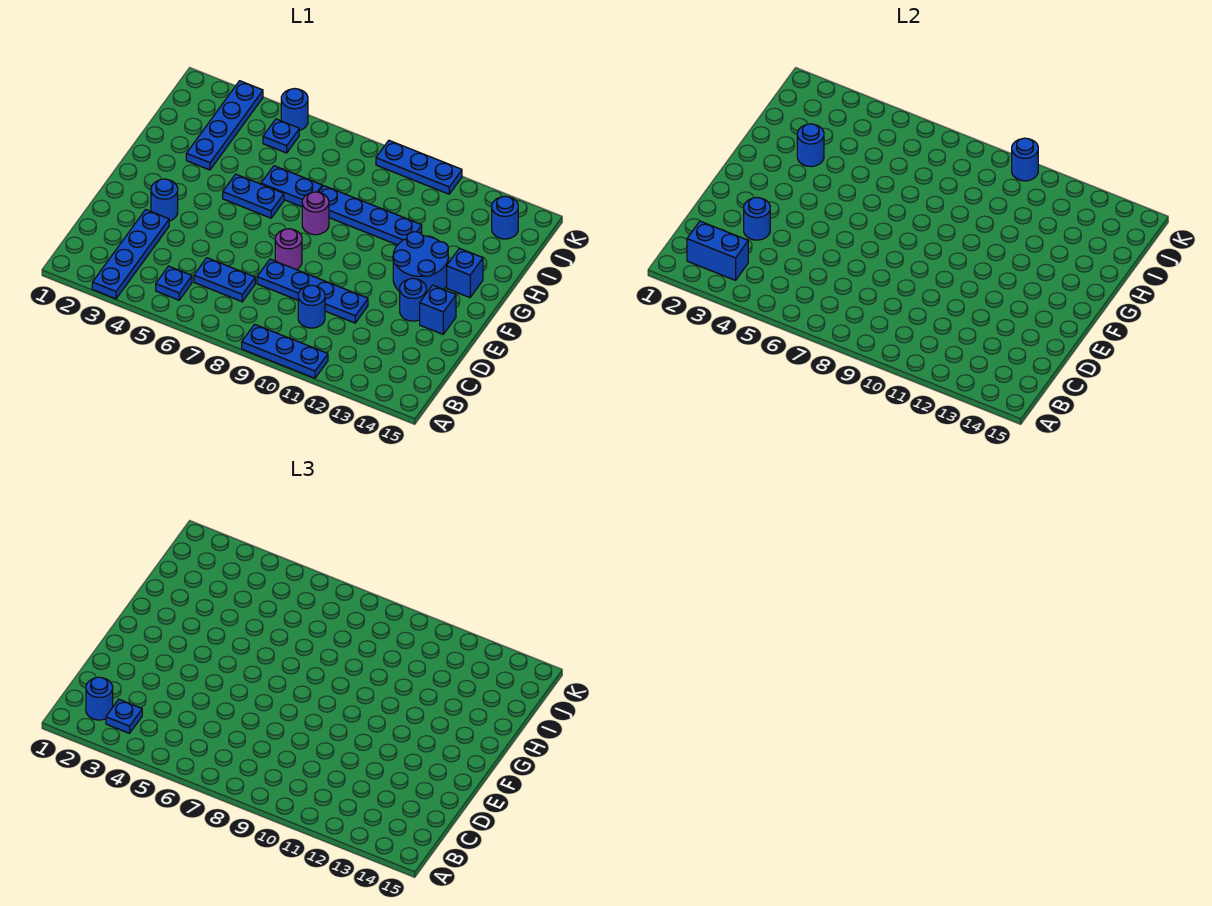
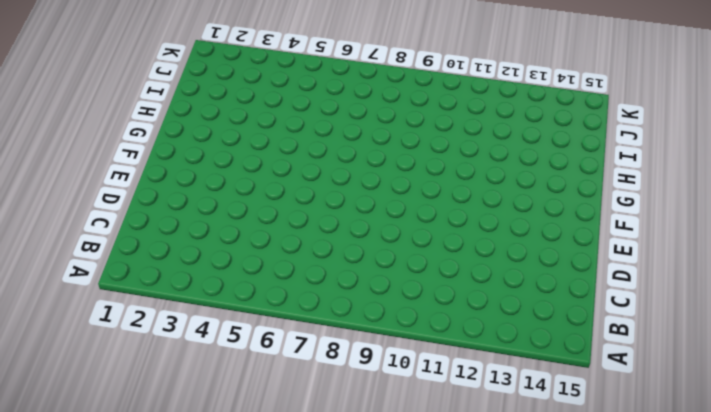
none -> blue plate A3:D3 level 1
none -> blue plate A9:A11 level 1
none -> blue plate B5 level 1

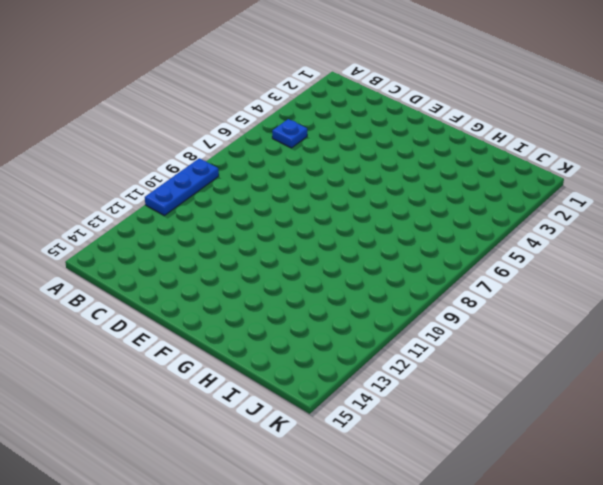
none -> blue plate A3:D3 level 1
none -> blue plate C6:C7 level 1
none -> blue round brick C10 level 1

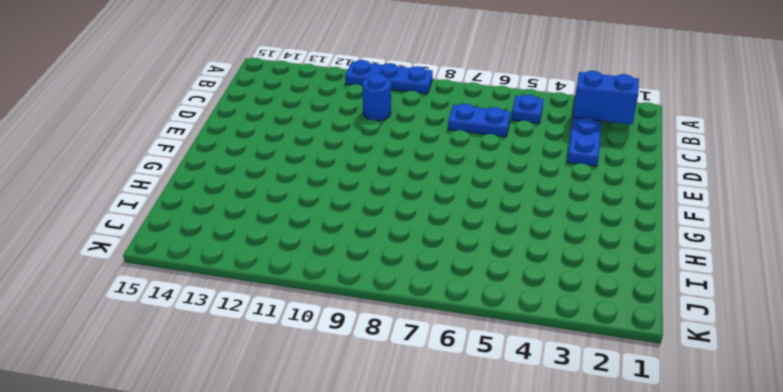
none -> blue plate D8:D11 level 1
none -> blue round brick E3 level 1
none -> purple round brick E8 level 1

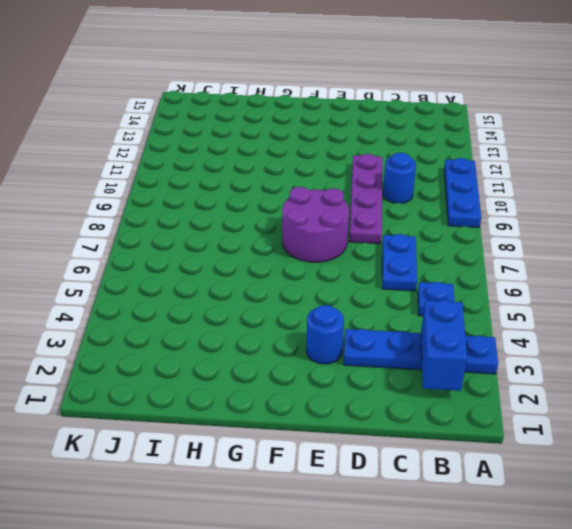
purple plate D8:D11 level 1 -> blue plate D8:D11 level 1
purple round brick E7:F8 level 1 -> purple round brick E8 level 1
none -> blue round brick E13 level 1
none -> blue brick E14 level 1
none -> blue round brick F12:G13 level 1

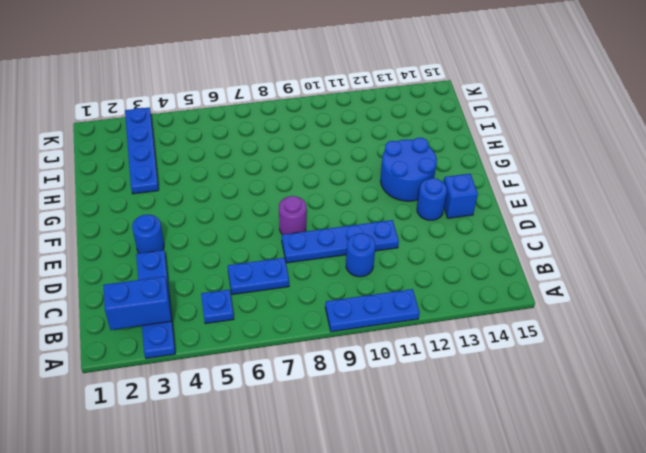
none -> blue plate G5:G6 level 1
none -> purple round brick G8 level 1
none -> blue brick G14 level 1

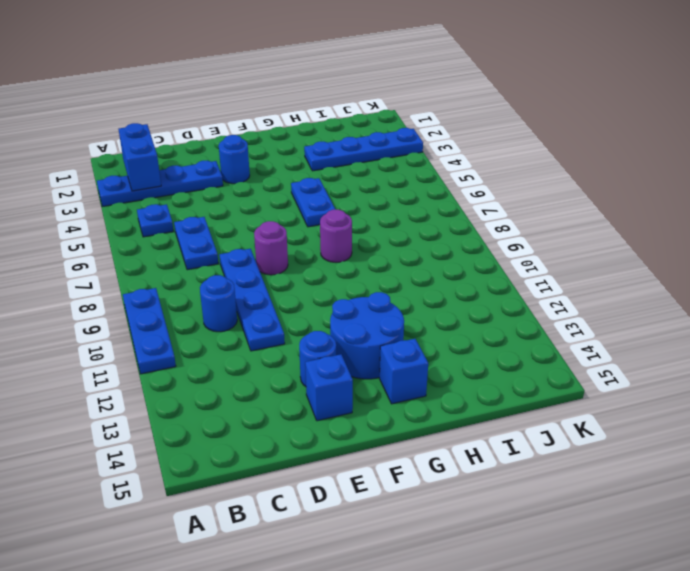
none -> blue plate H6:H7 level 1
none -> blue plate H8:H11 level 1
none -> blue plate J5 level 1

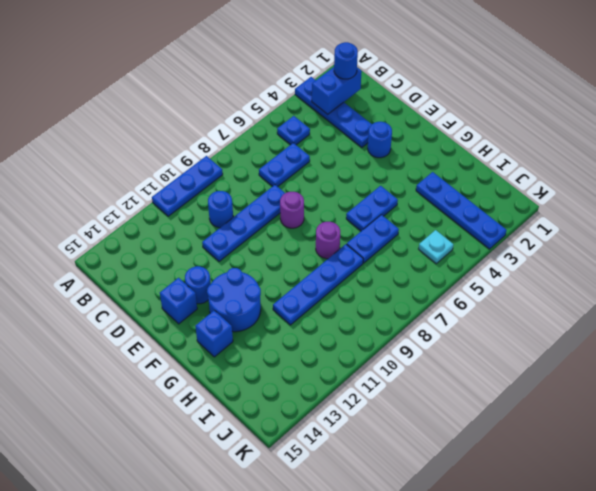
cyan plate J5 level 1 -> blue plate J5 level 1
none -> blue round brick J14 level 1
none -> blue round brick K5 level 1
none -> blue plate K9:K11 level 1

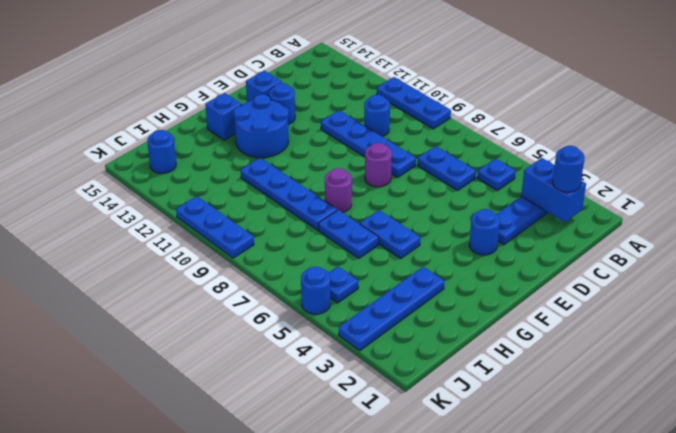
none -> blue round brick D3 level 2
none -> blue round brick H3 level 2
none -> blue round brick K10 level 2

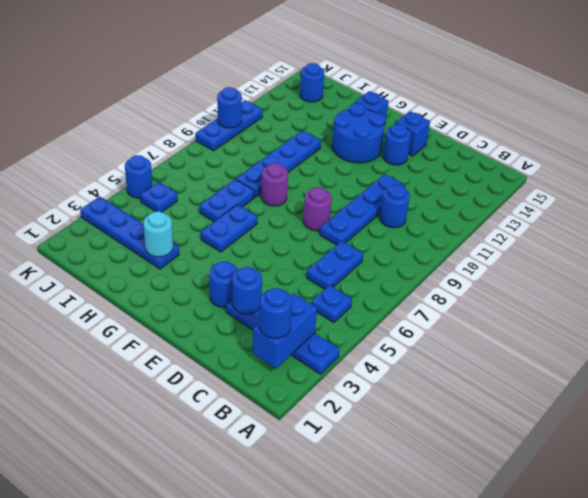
cyan round brick H3 level 2 -> blue round brick H3 level 2
none -> blue plate A9:A11 level 1
none -> blue plate B3 level 3

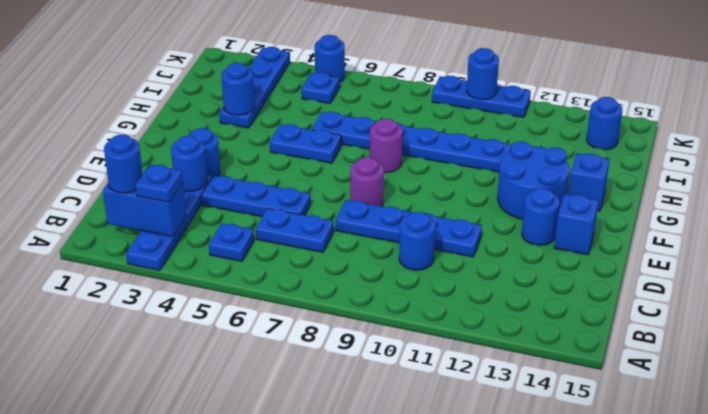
blue plate D4:D6 level 1 -> blue plate A9:A11 level 1

